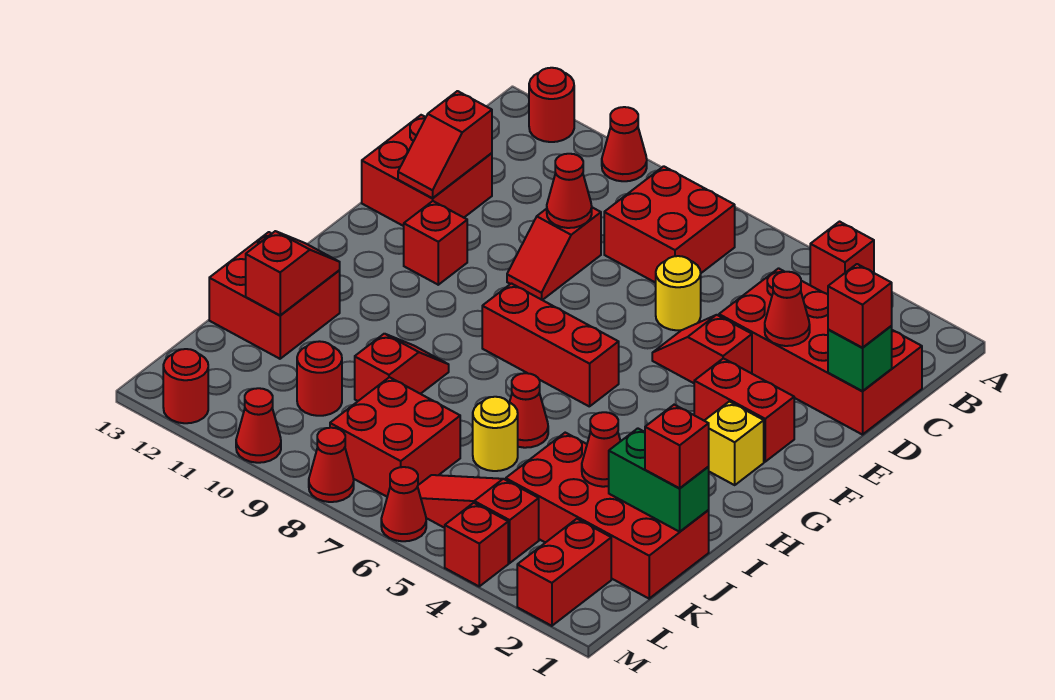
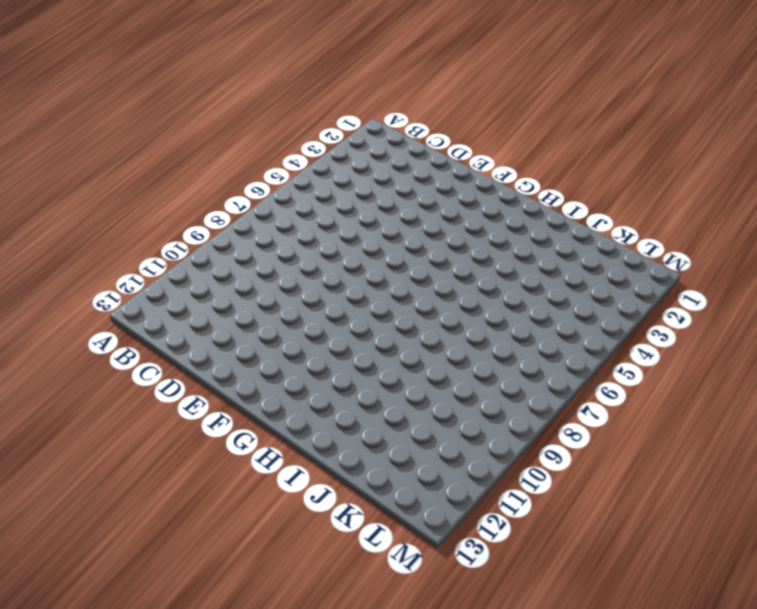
none -> red brick A4 level 1
none -> red cone A10 level 1
none -> red round brick A12 level 1
none -> red brick B7:C8 level 1

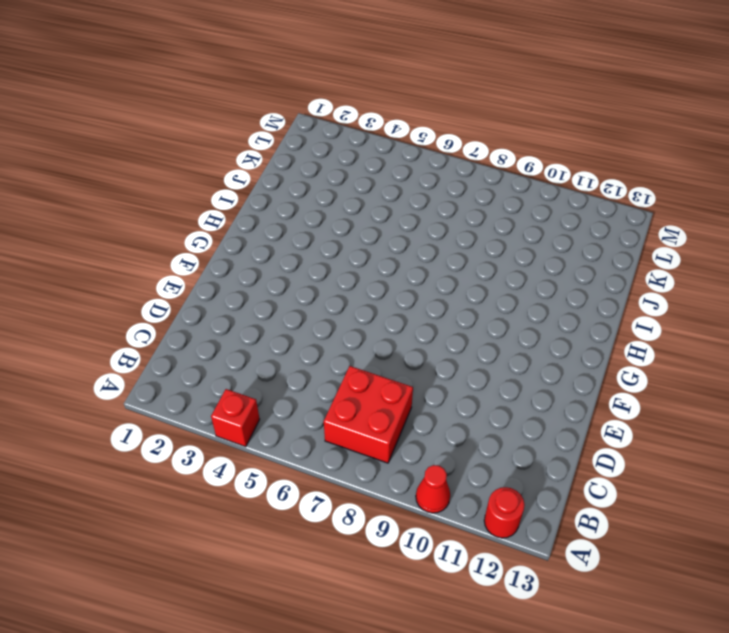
none -> red brick C1:D4 level 1
none -> yellow round brick D6 level 1
none -> red slope D9:E9 level 1 top D
none -> red brick D12:E13 level 1

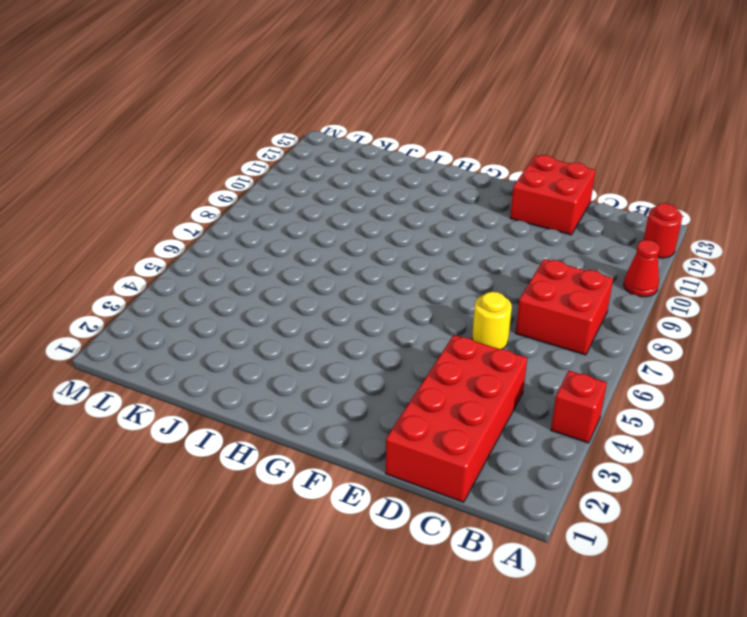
none -> red slope D9:E9 level 1 top D
none -> red slope E4:E5 level 1 top 4
none -> red brick F2:F3 level 1
none -> red brick F11 level 1

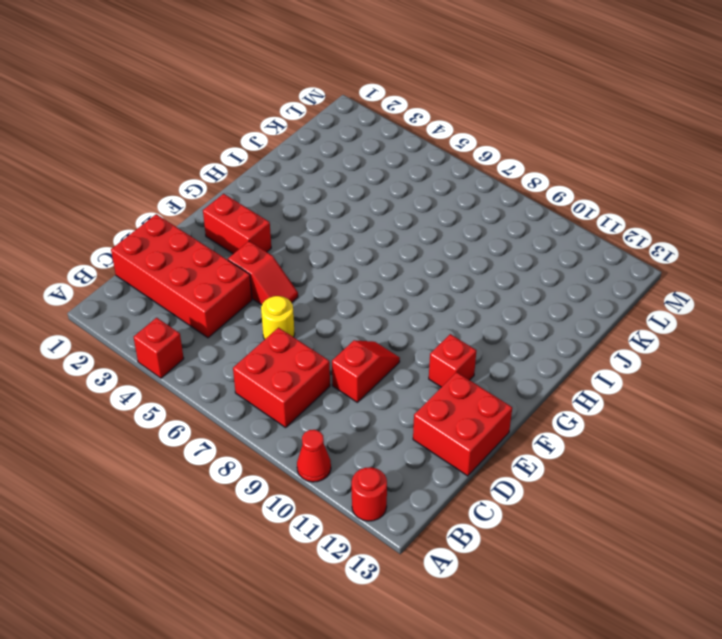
none -> yellow brick G2 level 1
none -> red brick G6:G8 level 1
none -> red cone I6 level 1
none -> red slope I9:J9 level 1 top J

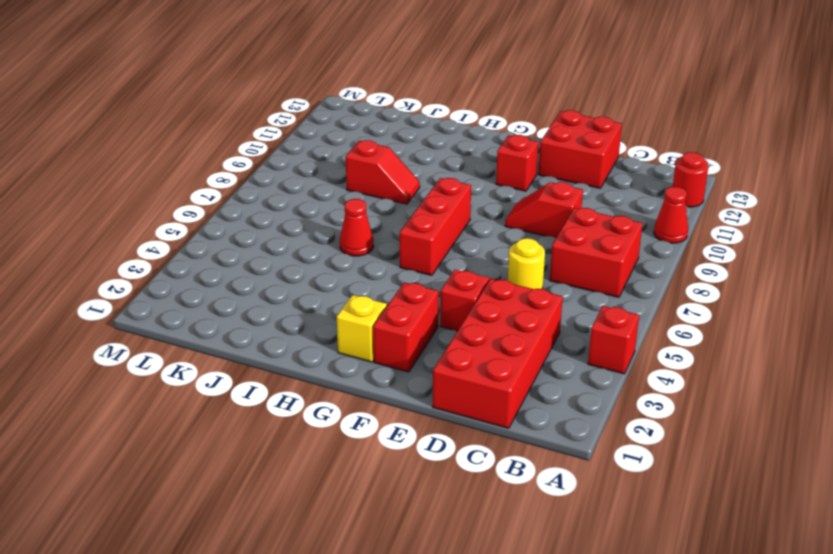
none -> red brick I12:J13 level 1
none -> red brick J1:K4 level 1
none -> yellow round brick J6 level 1
none -> red brick K7:L8 level 1

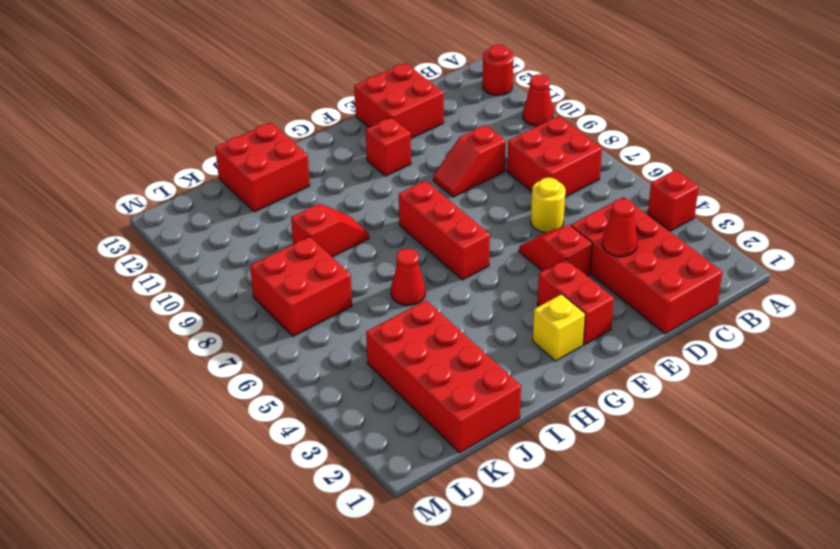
none -> yellow round brick J6 level 1
none -> red round brick K10 level 1
none -> red brick L2:M2 level 1
none -> red slope L4:L6 level 1 top 4

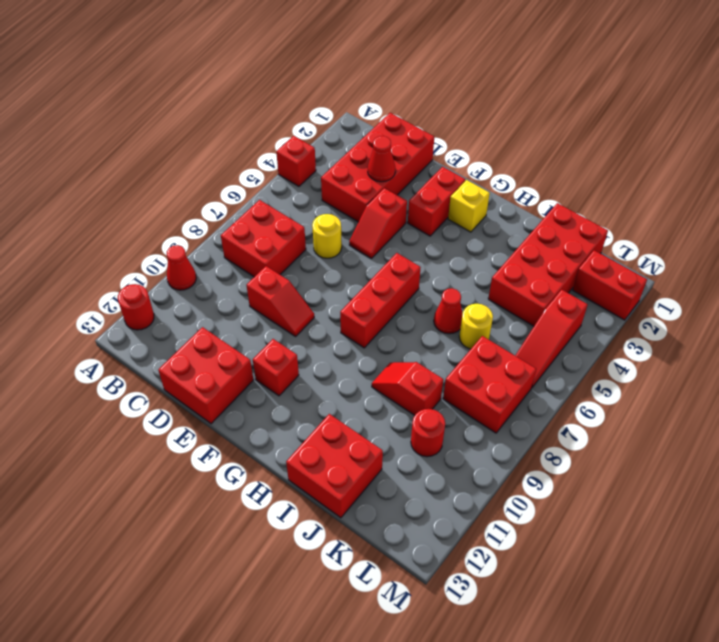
none -> red brick M4 level 1
none -> red cone M6 level 1
none -> red cone M8 level 1
none -> red cone M10 level 1

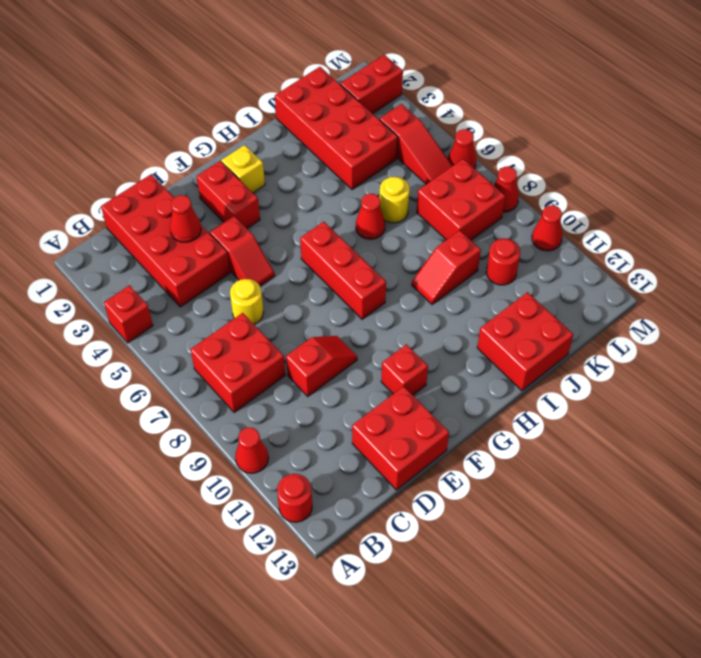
none -> red brick M4 level 1
none -> red round brick M12 level 1
none -> green brick D1 level 2
none -> red cone D9 level 2

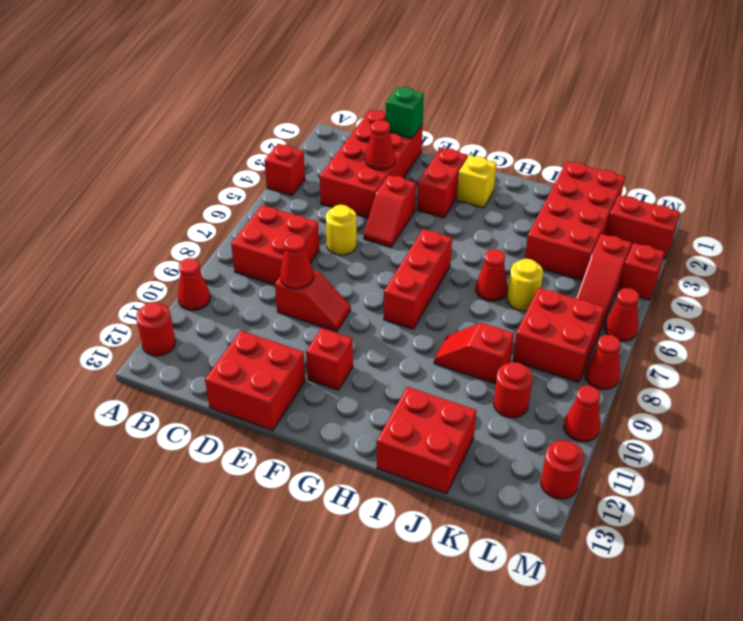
none -> red slope D12:E12 level 2 top D
none -> red slope I12:J12 level 2 top J
none -> green brick J1:J2 level 2
none -> red cone J3 level 2

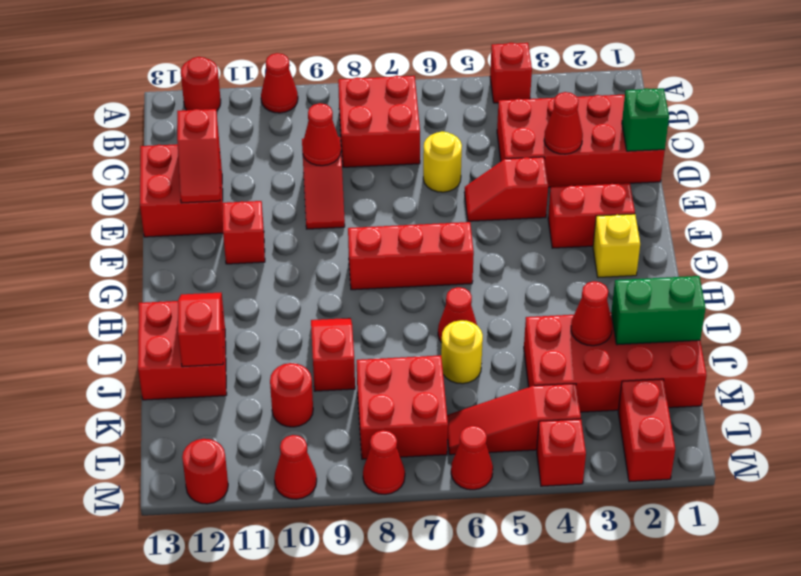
none -> red brick D1 level 3
none -> red brick J1 level 3

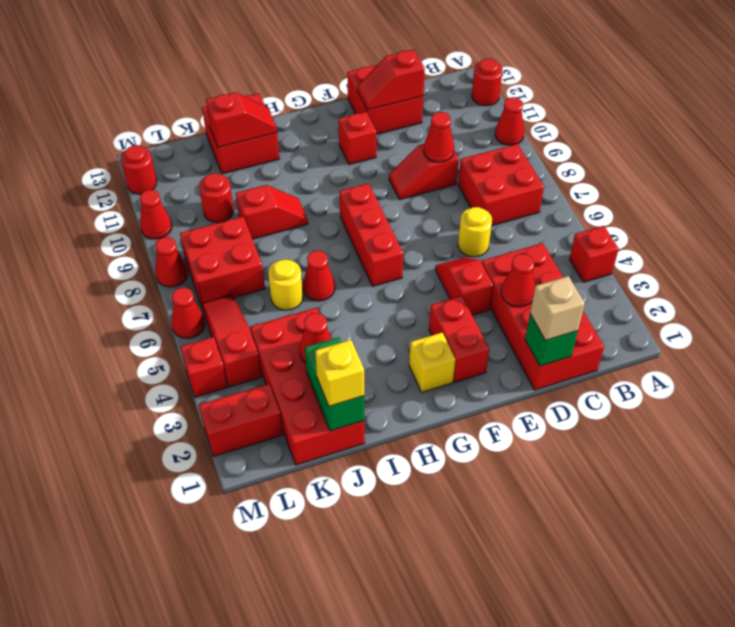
tan brick D1 level 3 -> red brick D1 level 3
yellow brick J1 level 3 -> red brick J1 level 3

